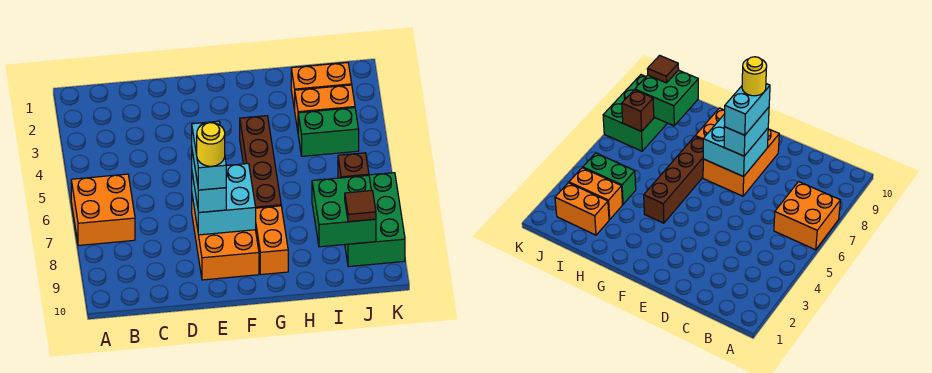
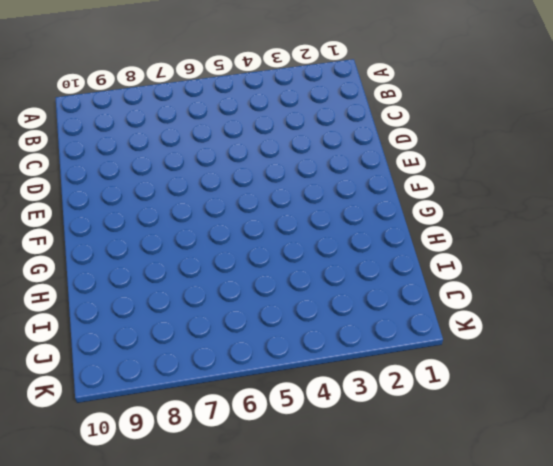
none -> orange brick A6:B7 level 1
none -> orange brick E7:F9 level 1
none -> brown brick G4:G7 level 1

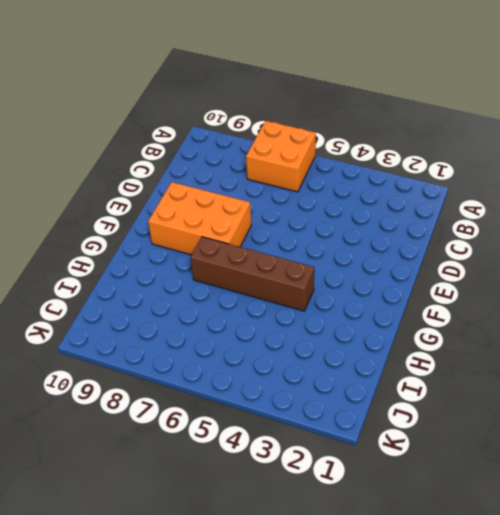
none -> orange brick G8:G9 level 1
none -> orange brick I2:J2 level 1
none -> orange brick I3:J3 level 1

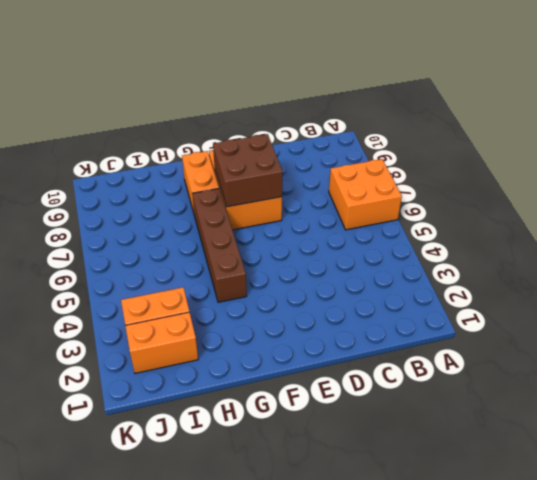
brown brick E7:F8 level 2 -> cyan brick E7:F8 level 2
none -> green brick I4:J4 level 1
none -> green brick J7:K9 level 1
none -> green brick I8:J9 level 2

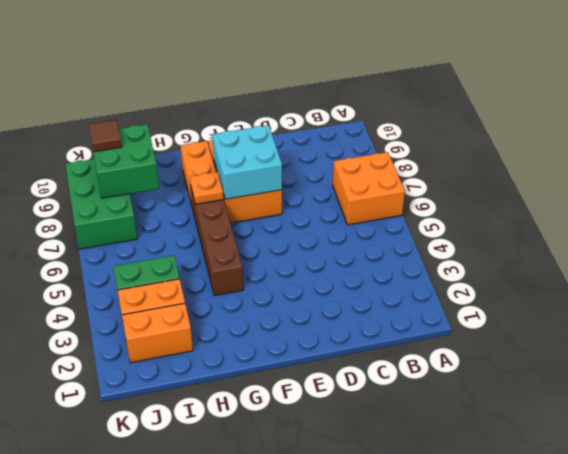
orange plate G7 level 2 -> none
none -> brown brick J7 level 2
none -> cyan brick E7:E8 level 3
none -> cyan brick E7:E8 level 4

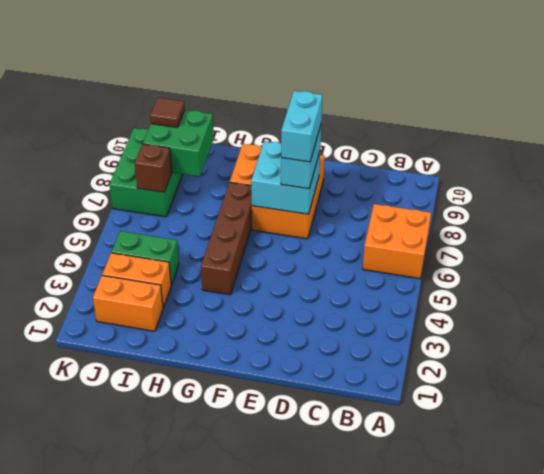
none -> yellow round brick E8 level 5

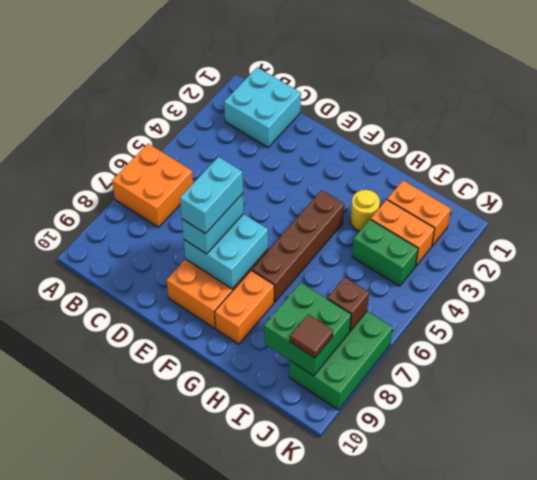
cyan brick B1:C2 level 1 -> none
yellow round brick H3 level 1 -> yellow round brick E8 level 5

